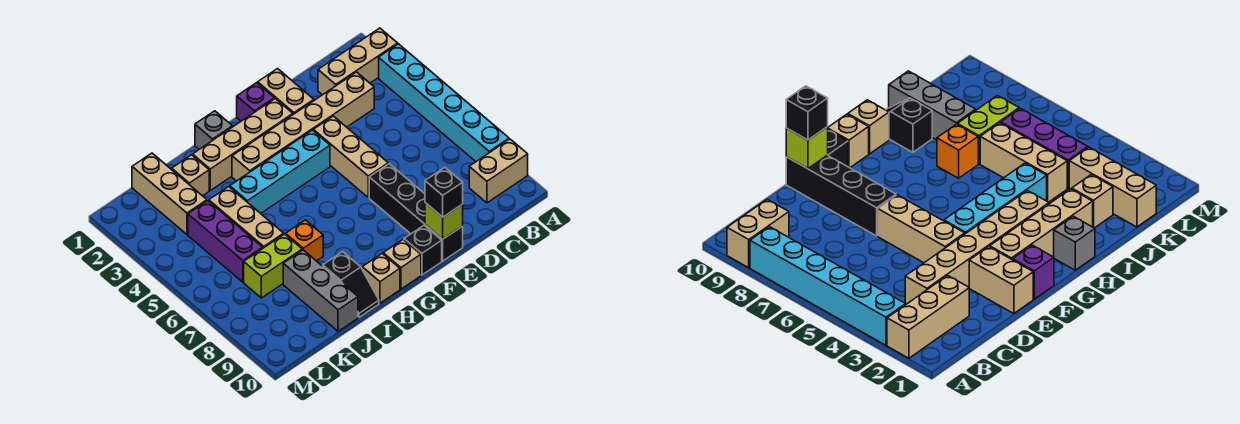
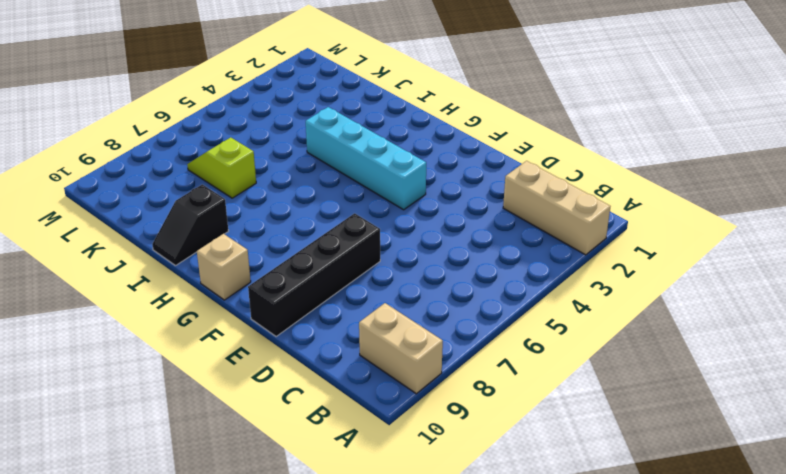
lime slope J7:K7 level 1 top J -> lime brick J7:K7 level 1
none -> cyan brick A3:A8 level 1
none -> tan brick C3:H3 level 1
none -> tan brick E1:E2 level 1

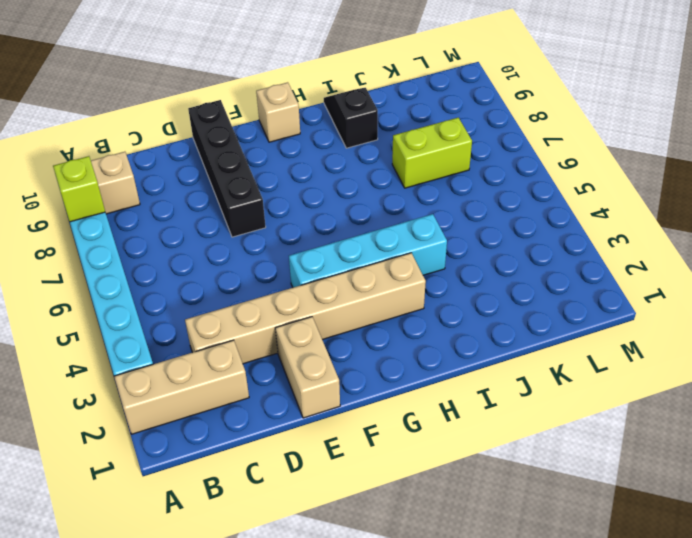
lime brick A8 level 2 -> lime brick E10 level 2
none -> tan brick E4:E6 level 1
none -> purple brick F1 level 1
none -> tan brick F2:I2 level 1

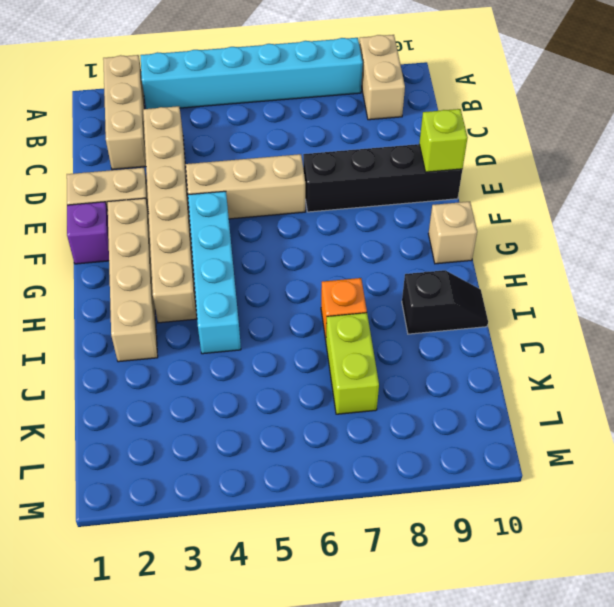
none -> black brick F10 level 1
none -> grey brick H1 level 1
none -> tan brick H10 level 1

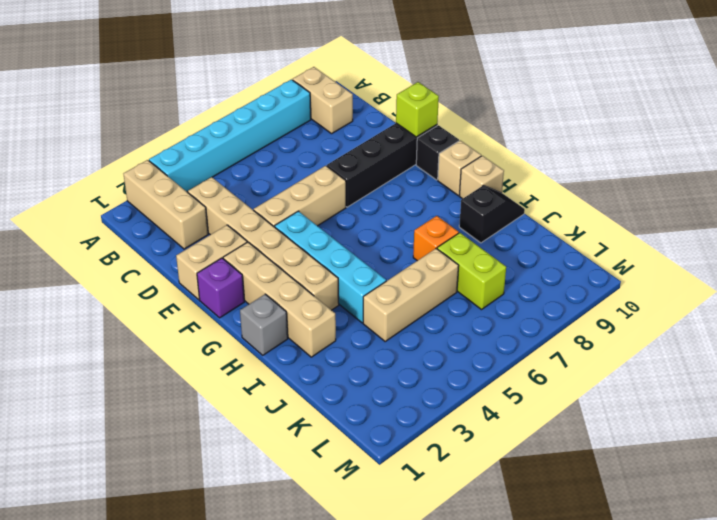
none -> tan brick J2 level 1
none -> grey brick J8:J10 level 1
none -> tan brick K1:K3 level 1

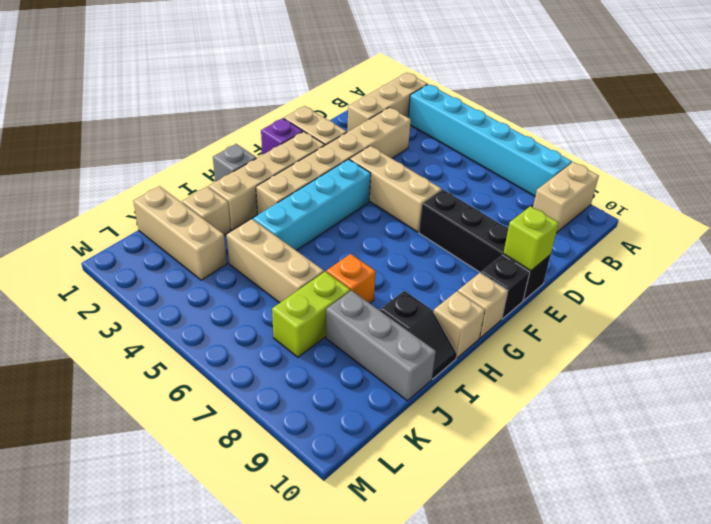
none -> purple brick K4:K6 level 1
none -> black brick E10 level 3

